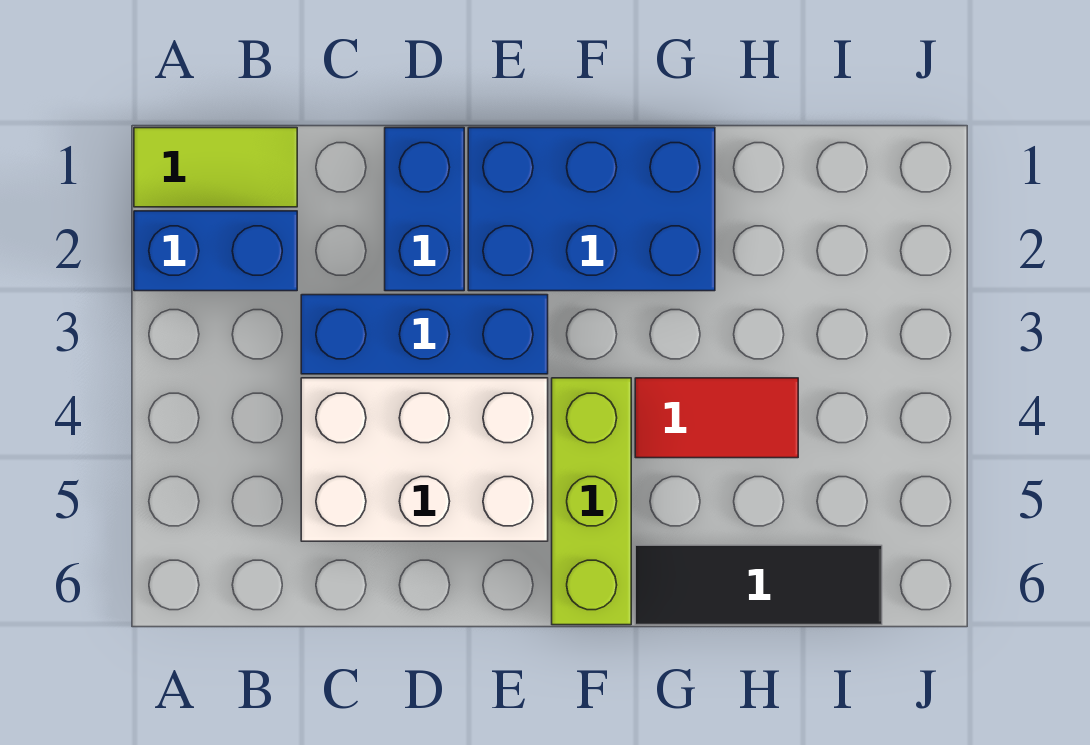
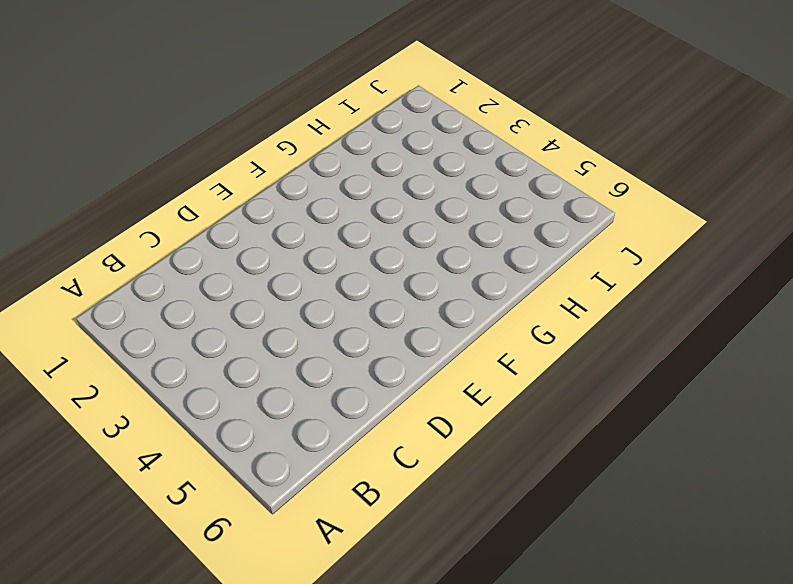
none -> lime tile A1:B1 level 1
none -> blue brick A2:B2 level 1

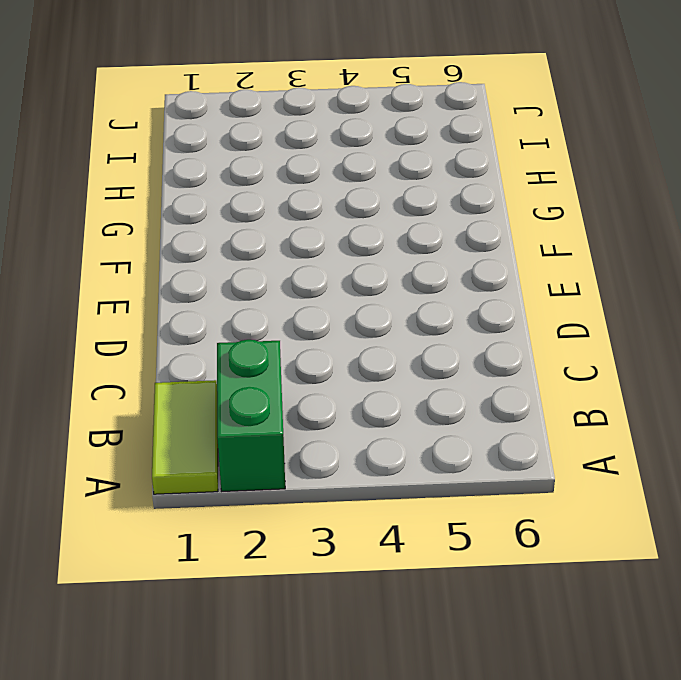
green brick A2:B2 level 1 -> blue brick A2:B2 level 1
none -> blue brick C3:E3 level 1
none -> white brick C4:E5 level 1

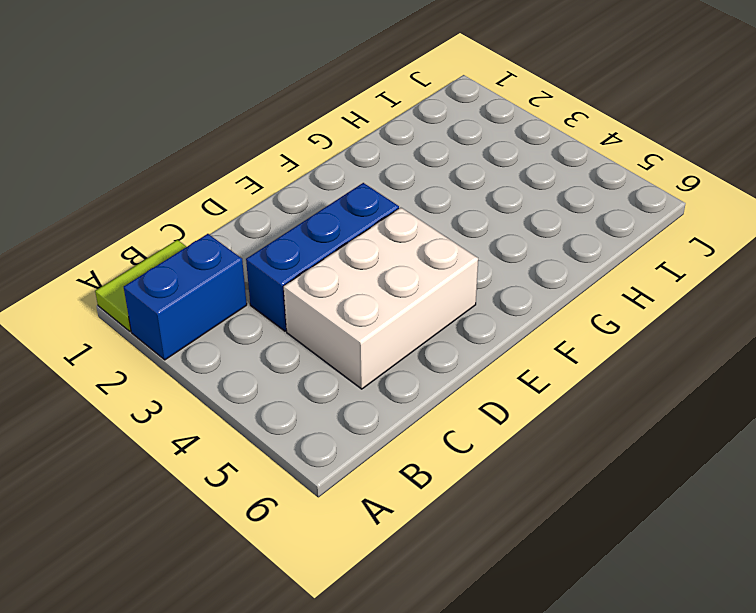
none -> blue brick D1:D2 level 1
none -> blue brick E1:G2 level 1

